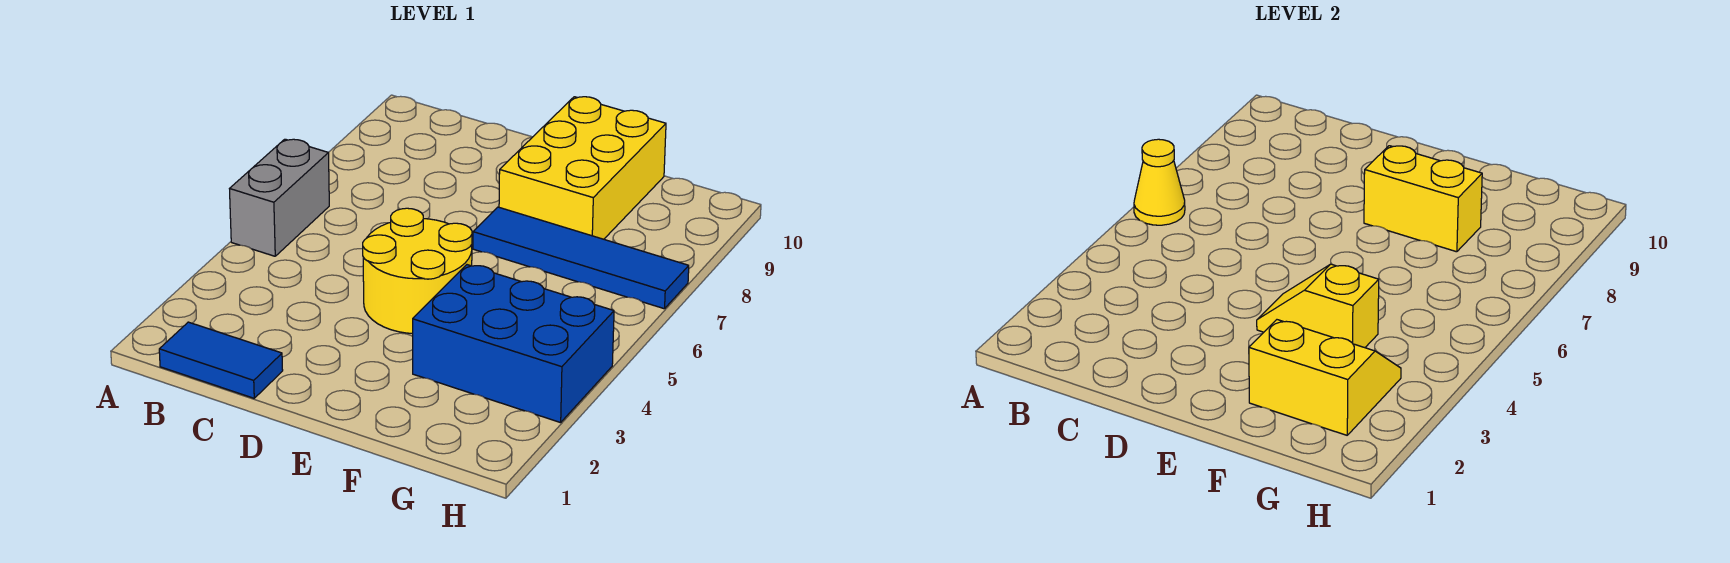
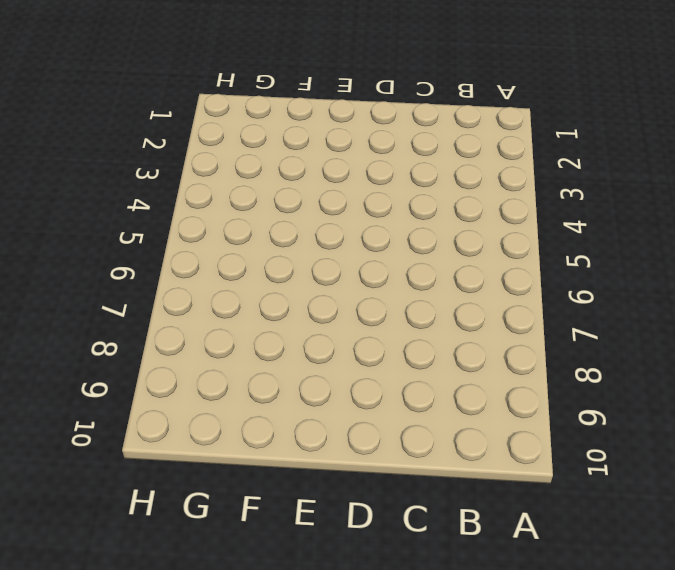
none -> grey brick A5:A6 level 1
none -> blue tile B1:C1 level 1

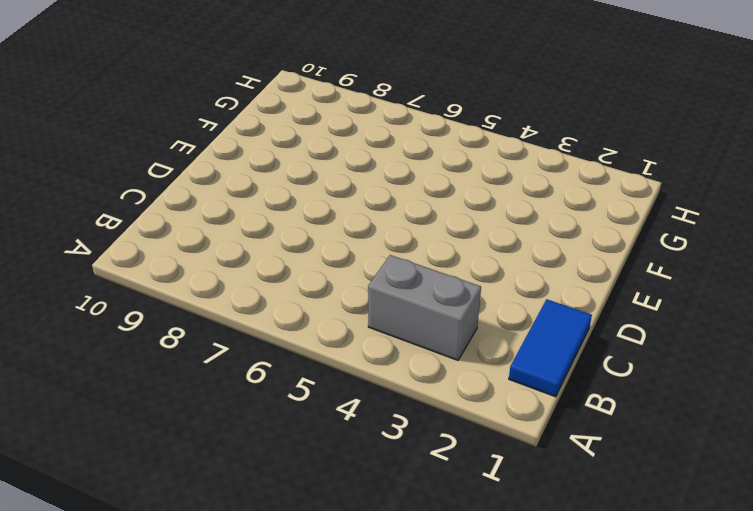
grey brick B3:B4 level 1 -> grey brick A5:A6 level 1
none -> yellow round brick D4:E5 level 1
none -> blue tile E7:H7 level 1

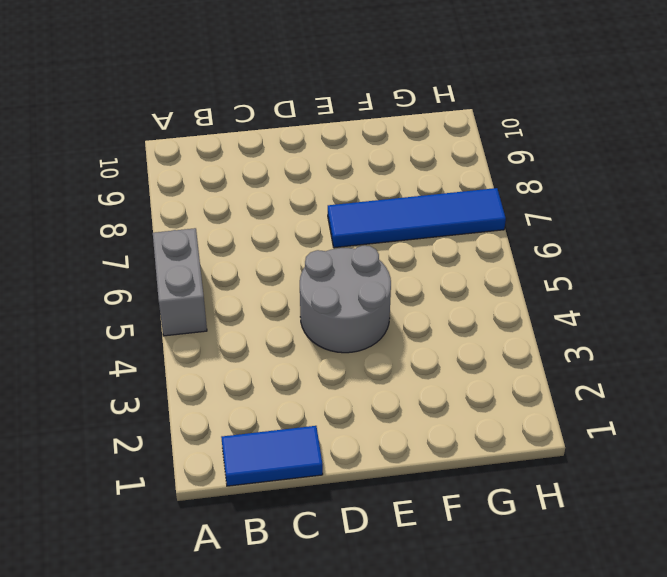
grey round brick D4:E5 level 1 -> yellow round brick D4:E5 level 1
none -> yellow brick E8:F10 level 1
none -> blue brick F3:H4 level 1

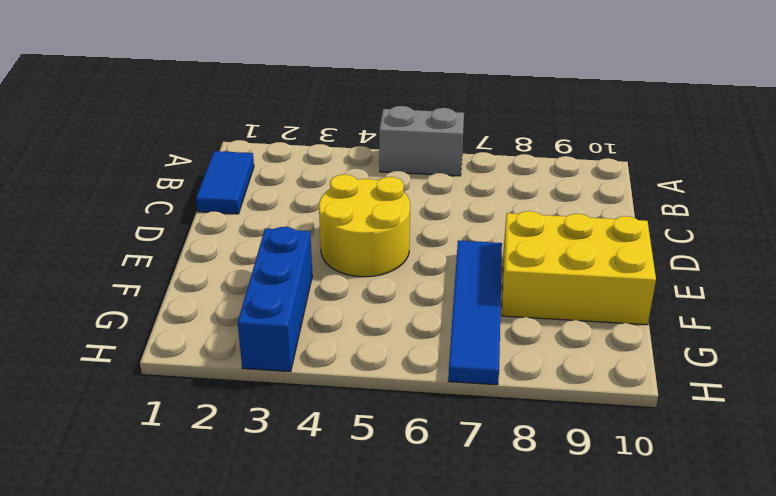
blue brick F3:H3 level 1 -> blue brick F3:H4 level 1
none -> yellow cone A6 level 2
none -> yellow slope E4:F4 level 2 top F

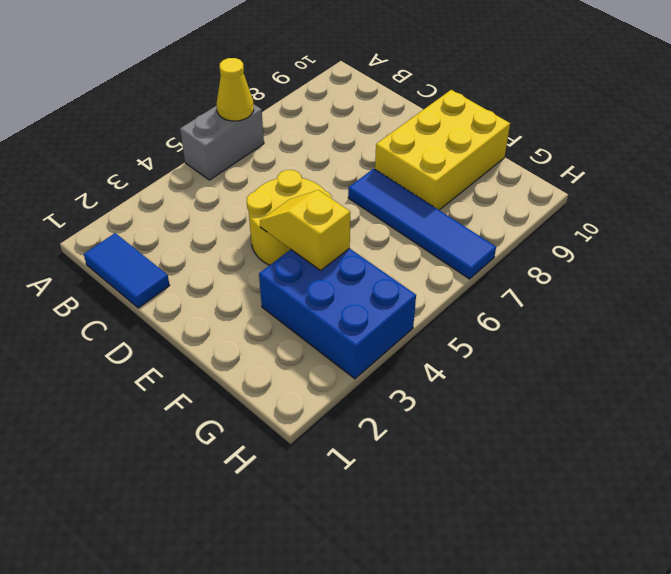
none -> yellow brick E8:F8 level 2
none -> yellow slope F2:G3 level 2 top 2

